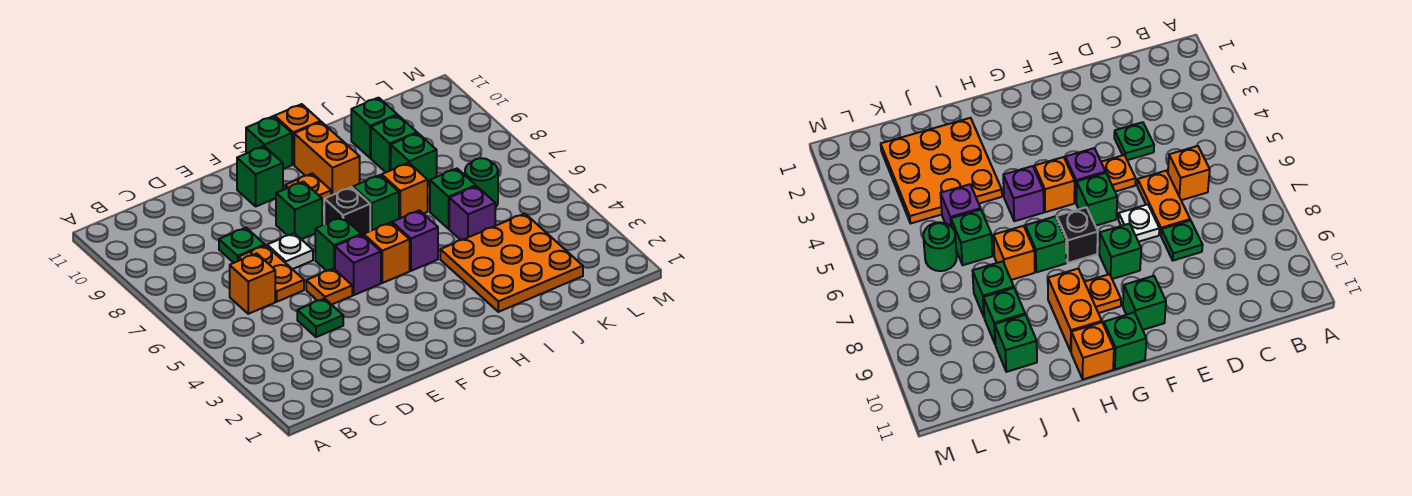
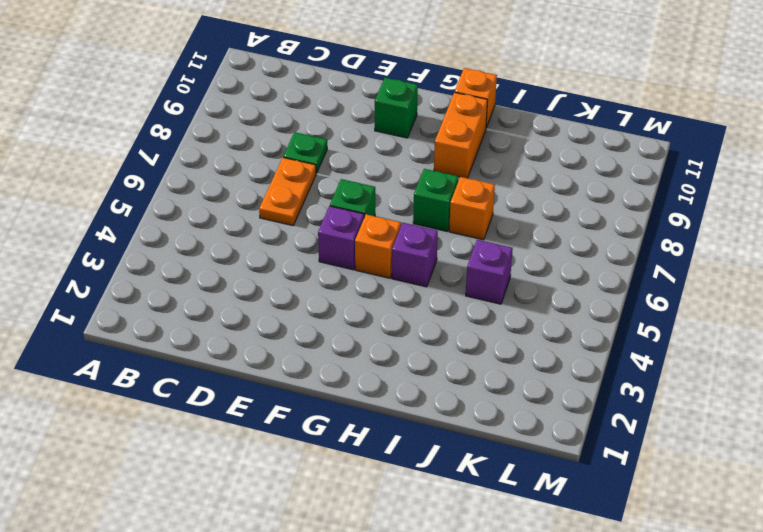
none -> orange brick C6 level 1
none -> green plate D4 level 1
none -> orange plate E5 level 1

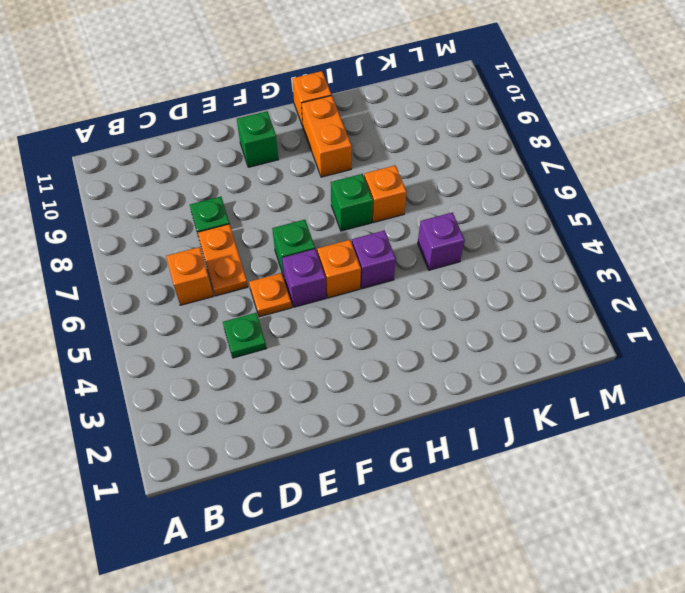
none -> white plate E7 level 1
none -> green brick F8 level 1
none -> black brick G7 level 1

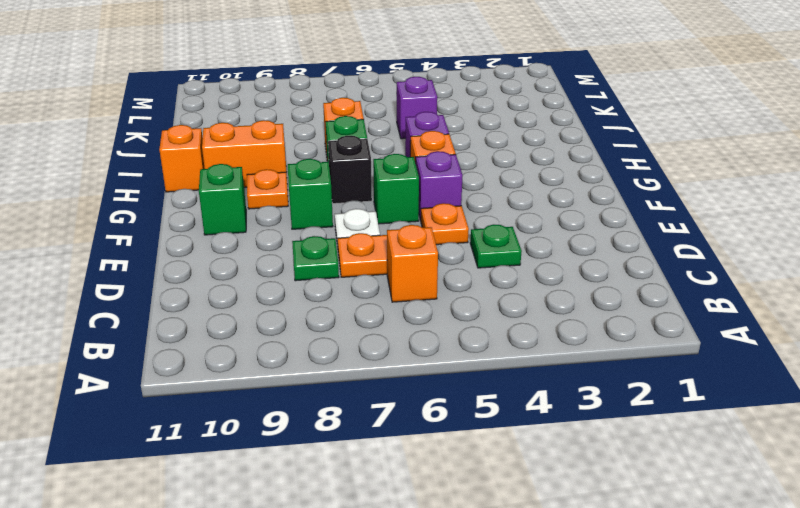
none -> green brick G11 level 1
none -> orange plate I2:K4 level 1
none -> green brick J6 level 1

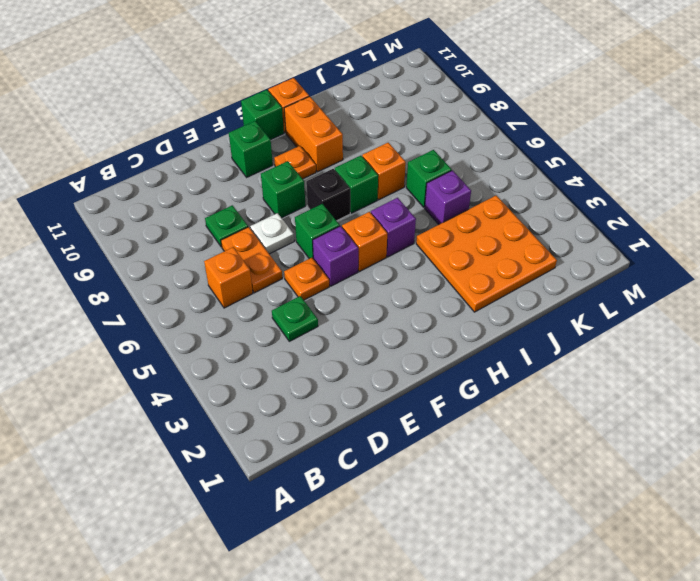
none -> green brick J8 level 1
none -> green brick J9 level 1
none -> green brick J10 level 1

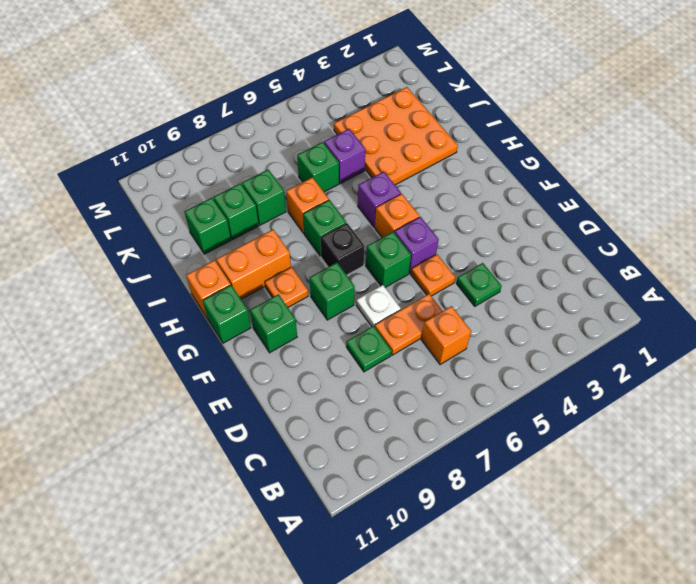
none -> green round brick K6 level 1

